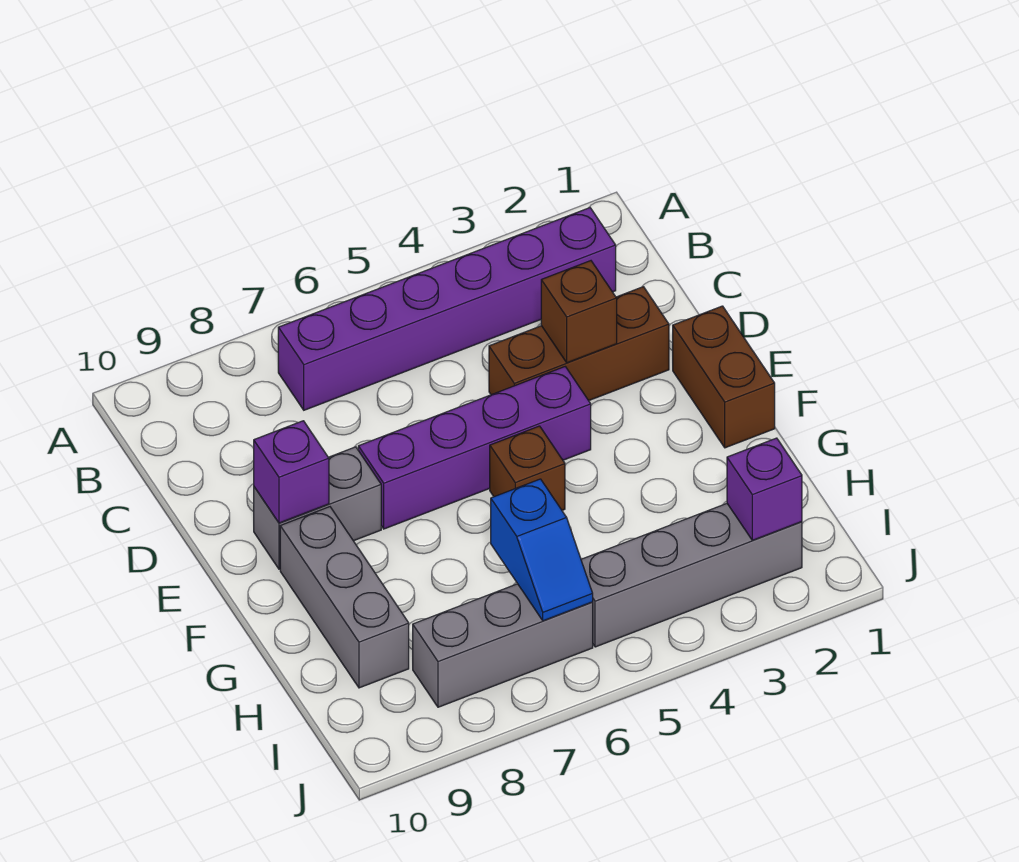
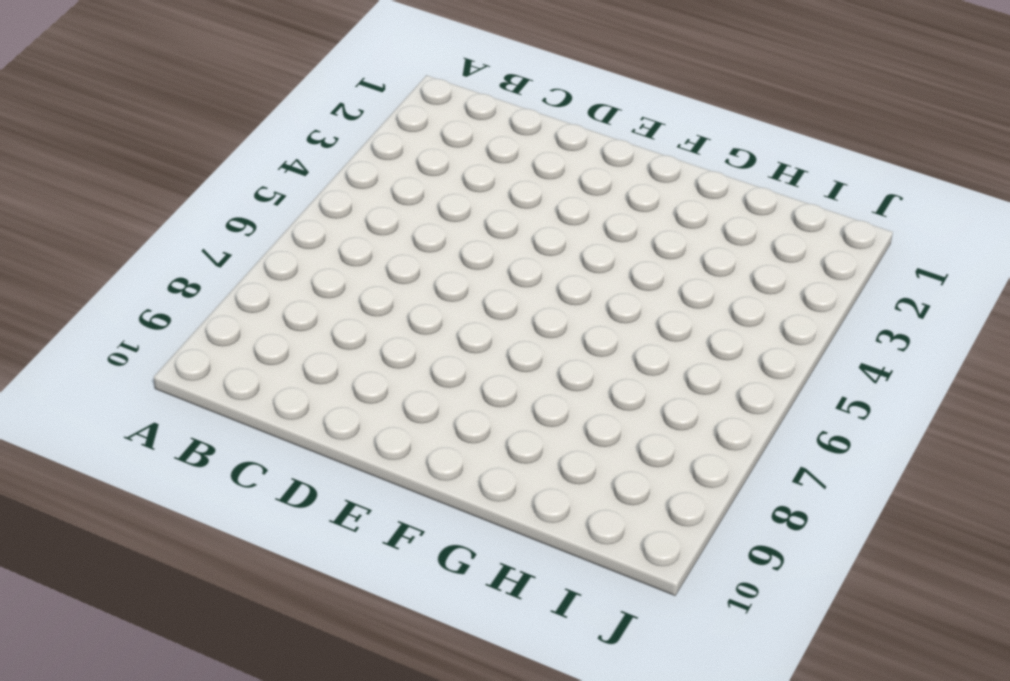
none -> purple brick B2:B7 level 1
none -> brown brick D2:D4 level 1
none -> brown brick E1:F1 level 1

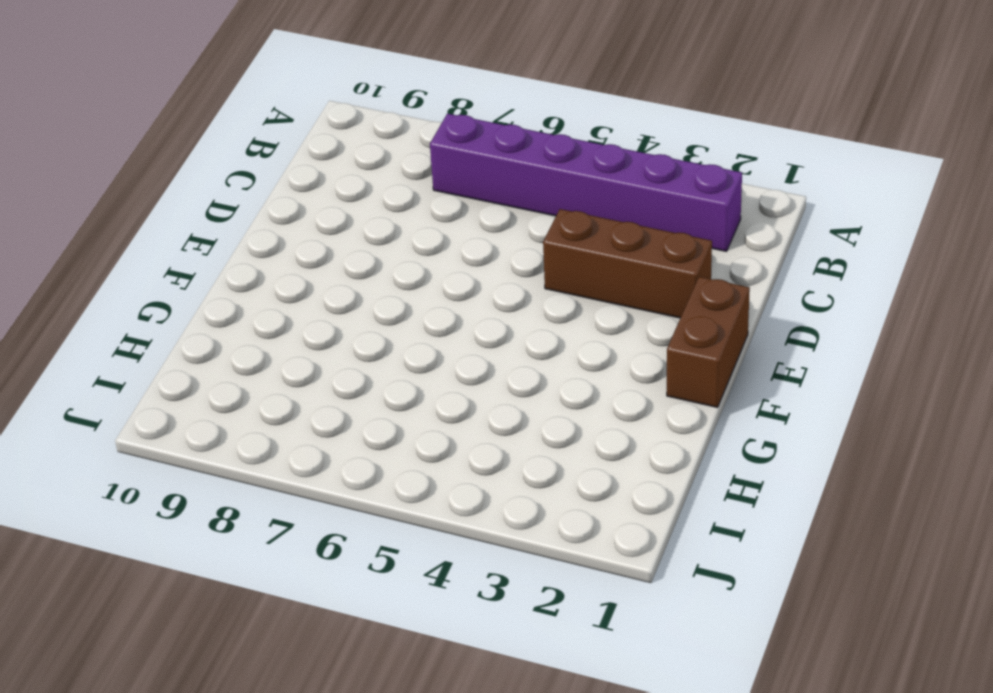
none -> purple brick E4:E7 level 1
none -> grey brick E8:E9 level 1
none -> brown brick F5 level 1

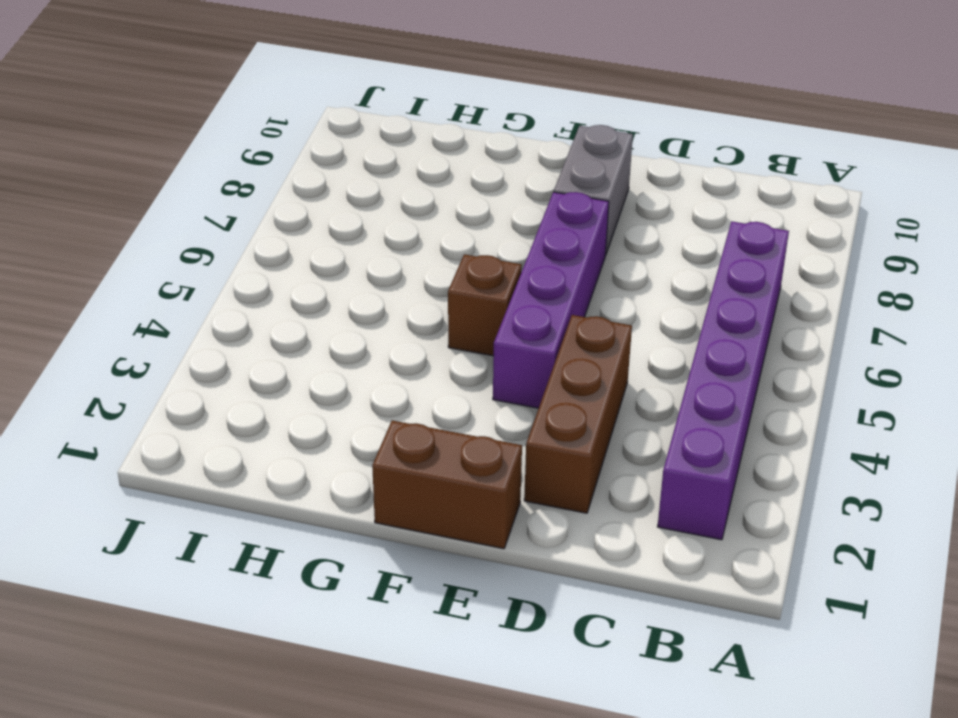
none -> grey brick F9:H9 level 1
none -> grey brick I2:I5 level 1
none -> grey brick I6:I8 level 1

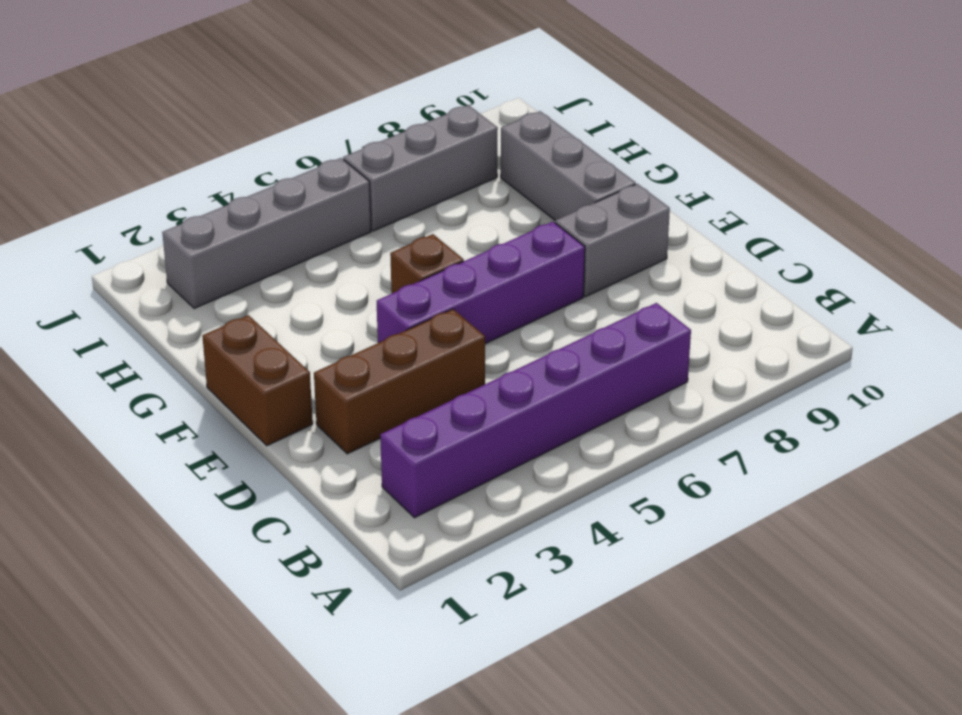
none -> brown brick D3 level 2
none -> purple brick E9 level 2
none -> blue slope H6:I6 level 2 top H

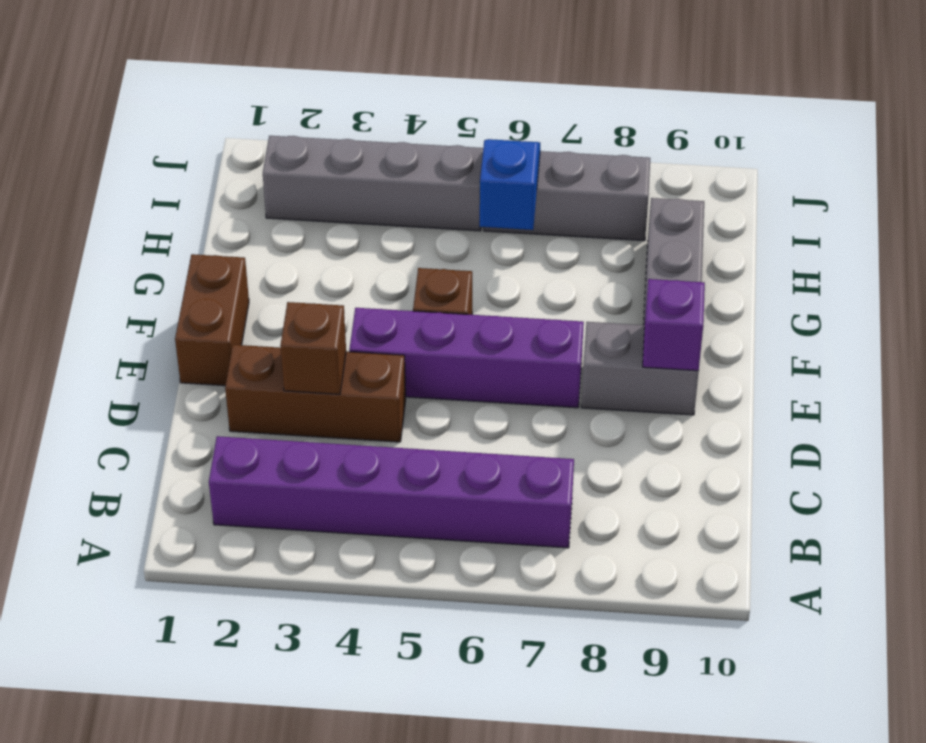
none -> purple brick I2 level 2

